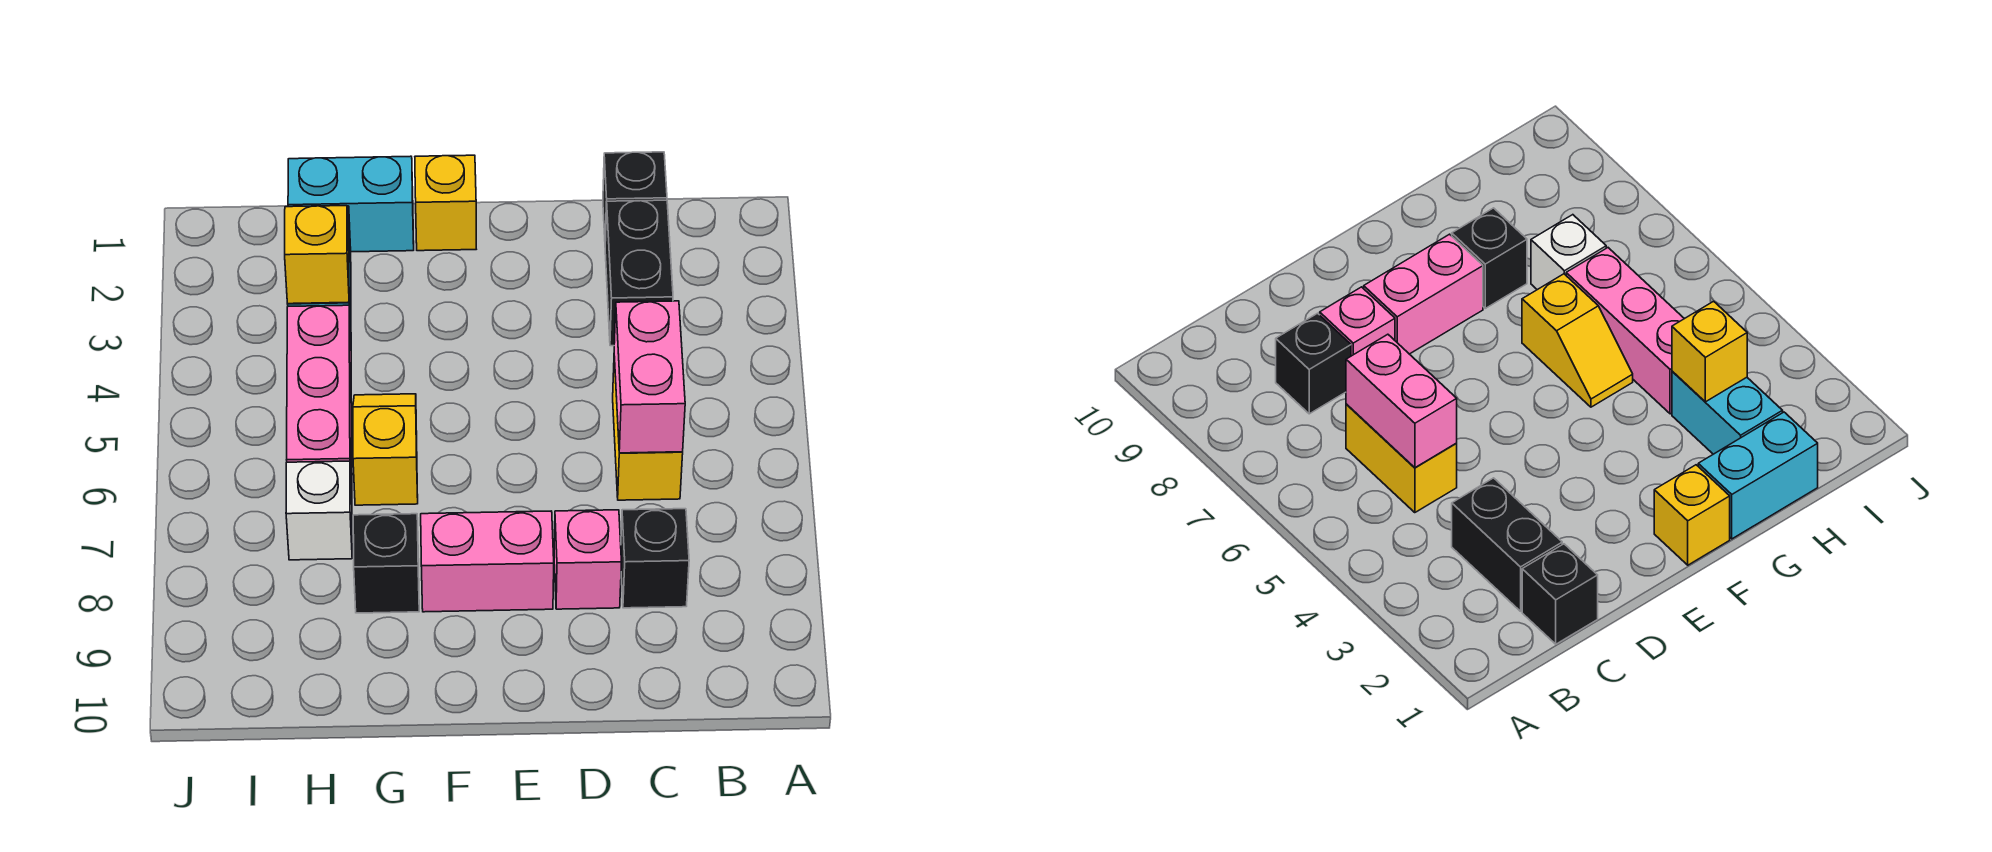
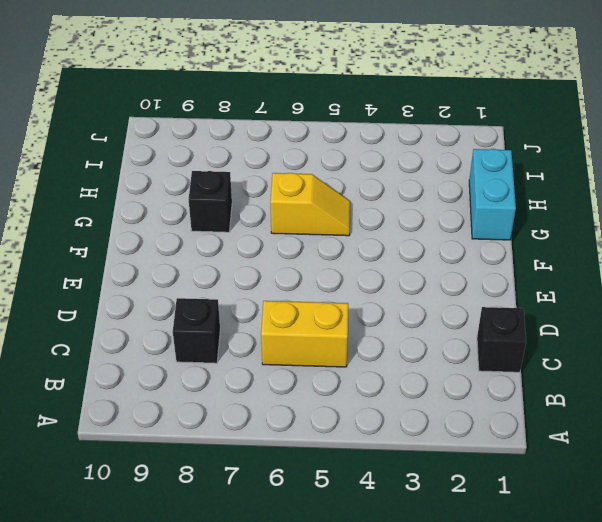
none -> black brick C2:C3 level 1
none -> pink brick D8 level 1
none -> pink brick E8:F8 level 1

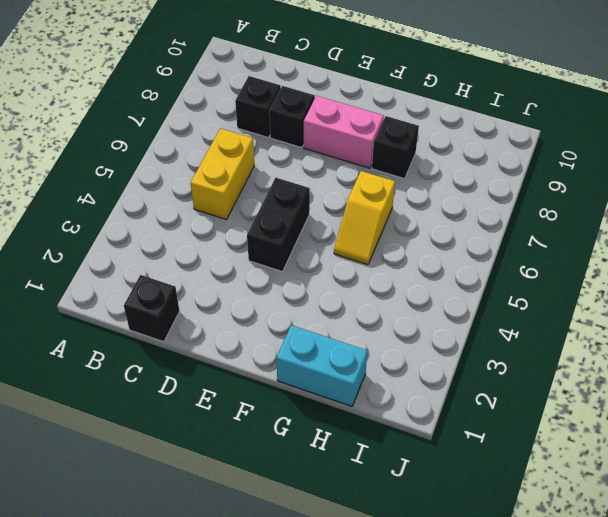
black brick D8 level 1 -> pink brick D8 level 1
black brick E4:E5 level 1 -> black brick C2:C3 level 1
none -> yellow brick F1 level 1
none -> cyan brick H2:H3 level 1
none -> pink brick H4:H6 level 1

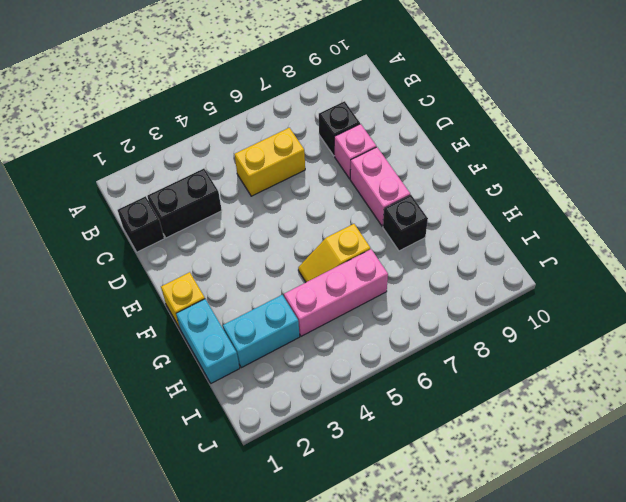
none -> white brick H7 level 1
none -> pink brick C5:C6 level 2
none -> yellow brick H3 level 2

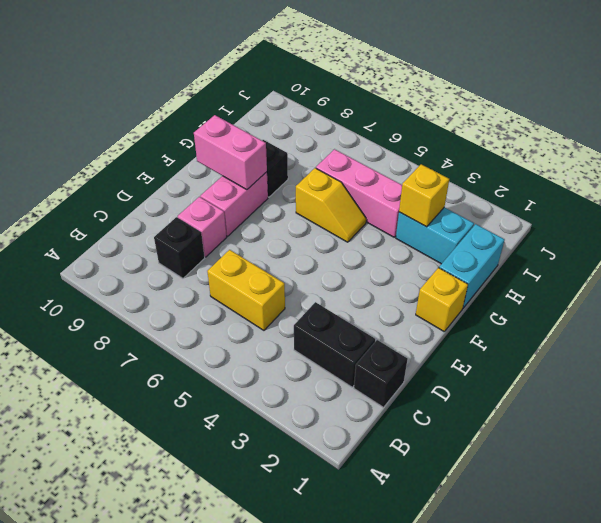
pink brick F8:F9 level 2 -> pink brick C5:C6 level 2
none -> white brick H7 level 1

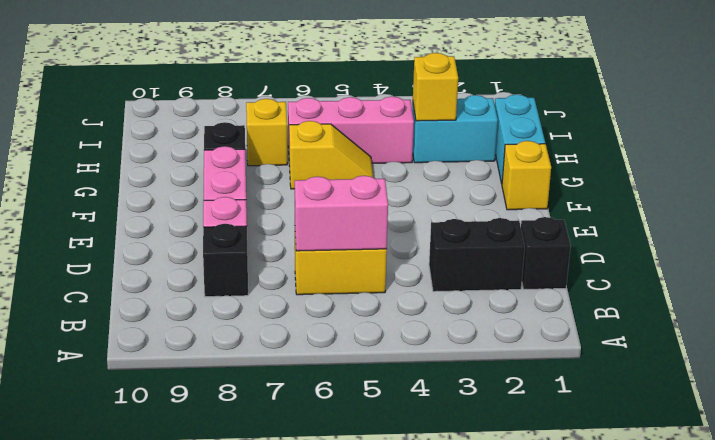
yellow brick H7 level 1 -> white brick H7 level 1

